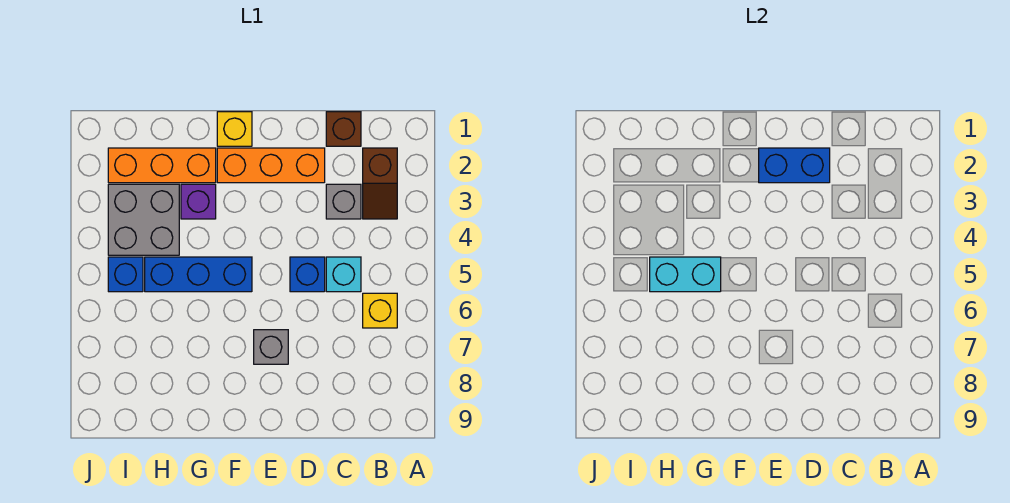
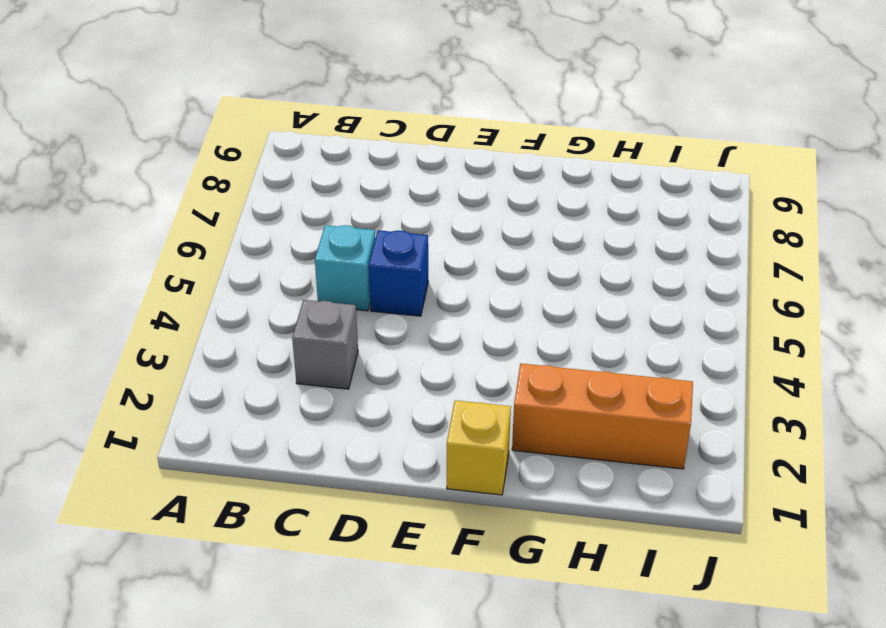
none -> brown slope B2:B3 level 1 top 2
none -> yellow brick B6 level 1
none -> brown brick C1 level 1

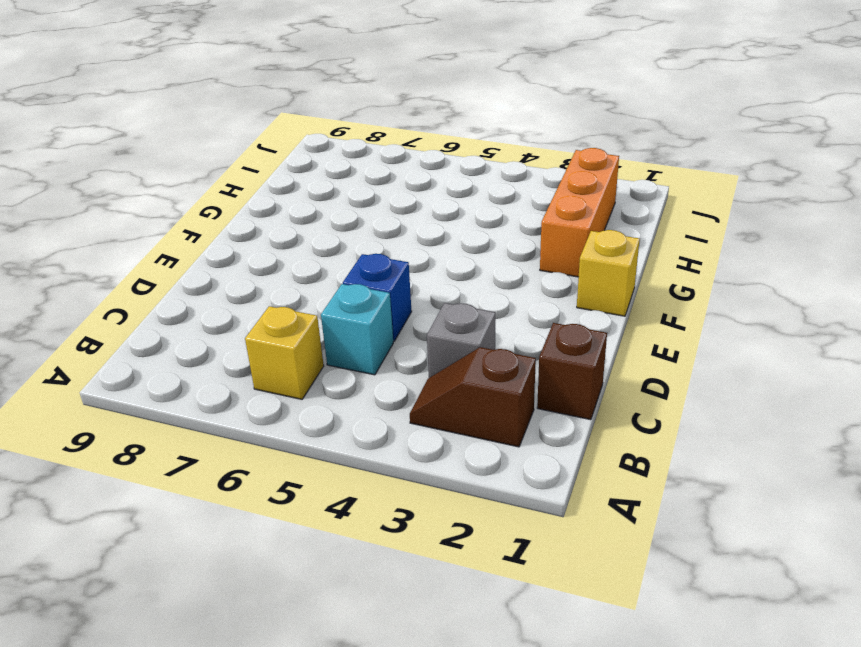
none -> orange brick D2:F2 level 1
none -> grey brick E7 level 1
none -> blue brick F5:H5 level 1

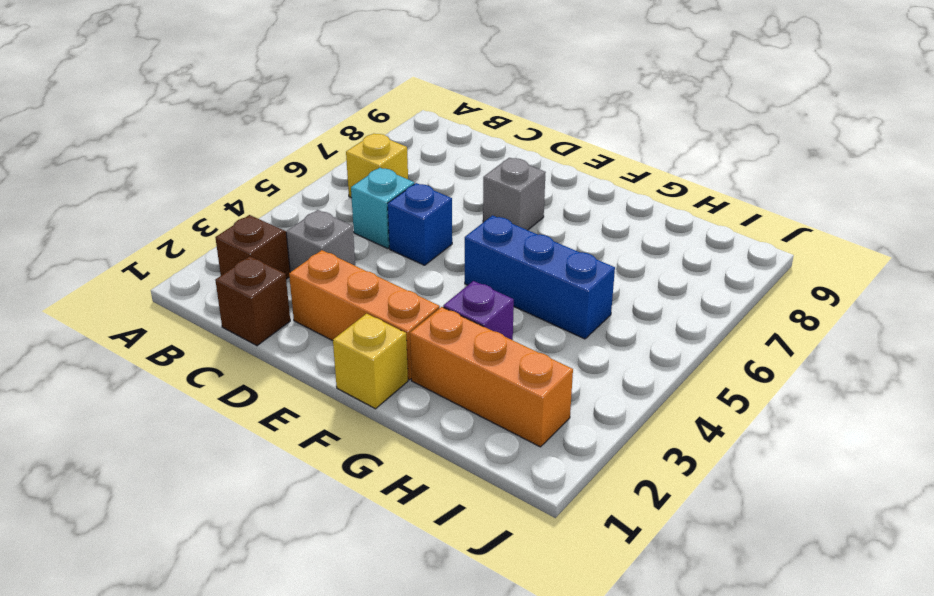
none -> grey brick H3:I4 level 1
none -> blue brick I5 level 1
none -> blue brick D2:E2 level 2

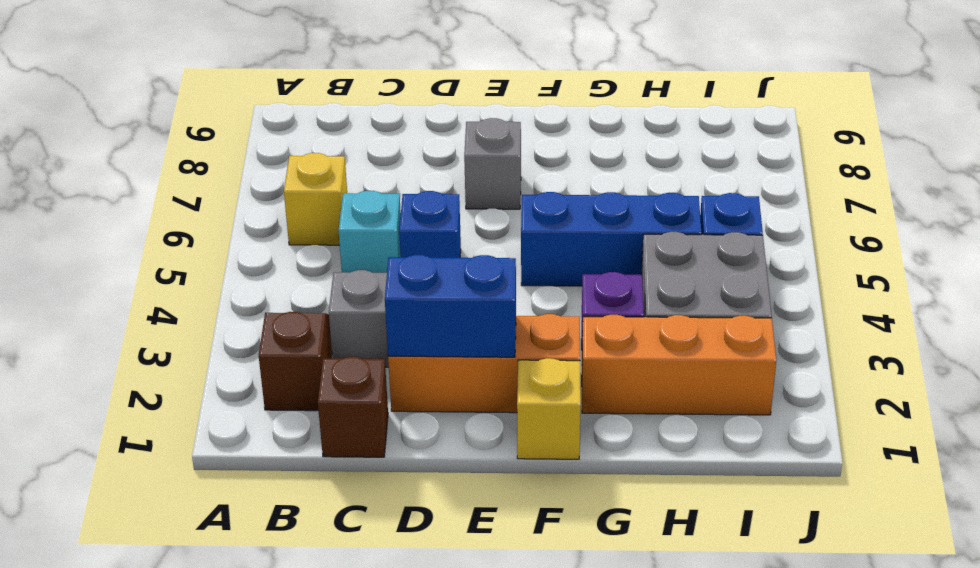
none -> cyan brick G5:H5 level 2

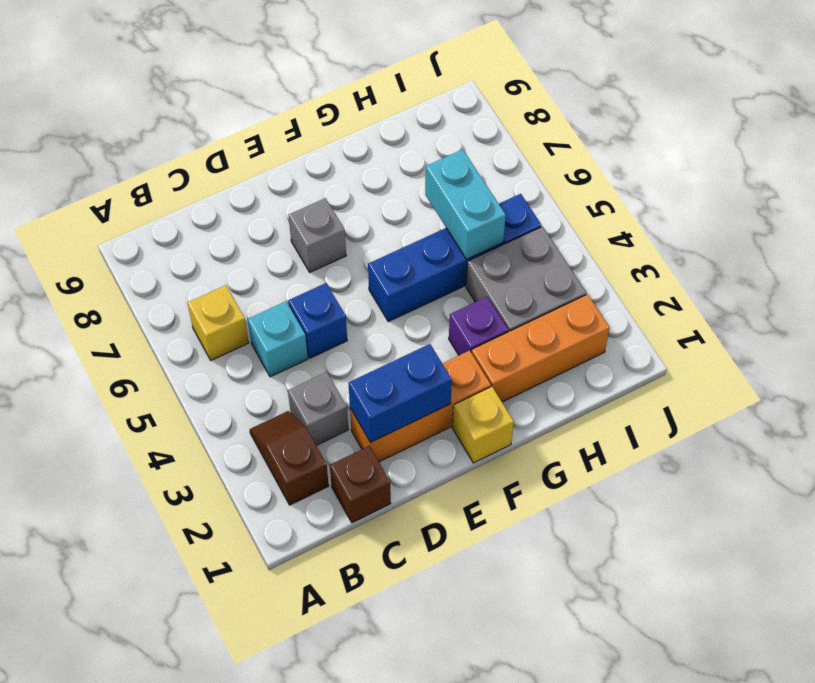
cyan brick H5:H6 level 2 -> cyan brick G5:H5 level 2

